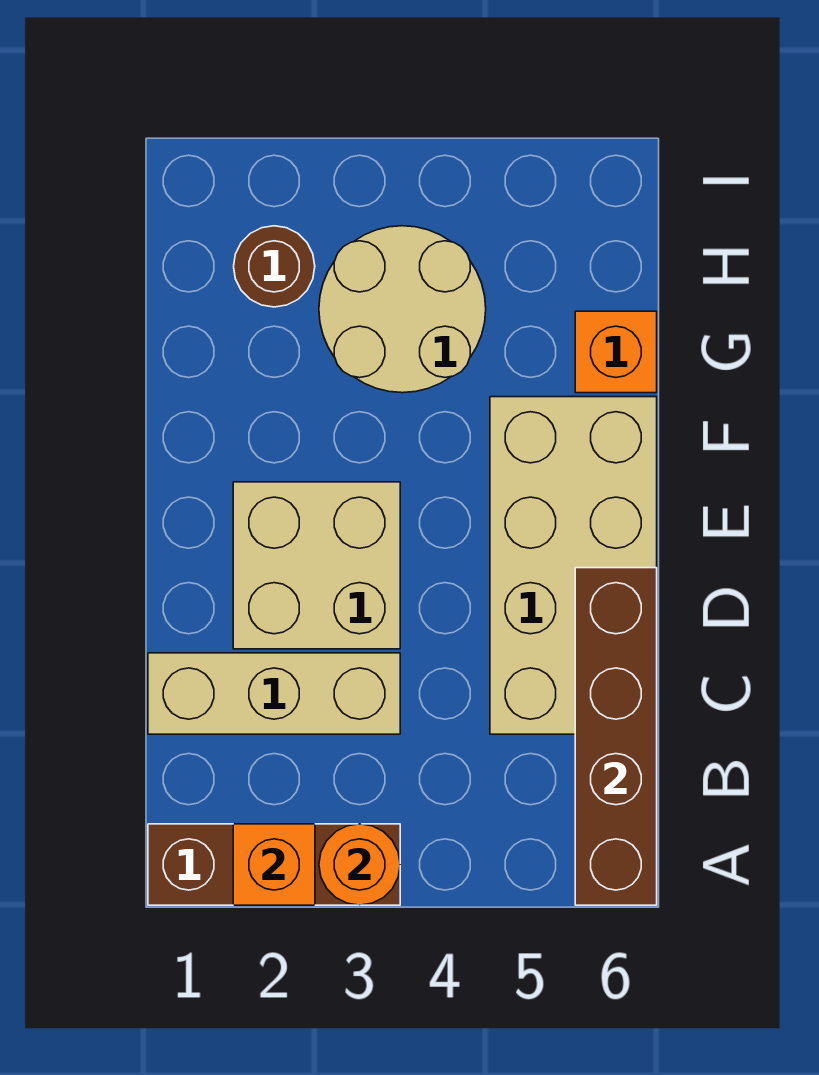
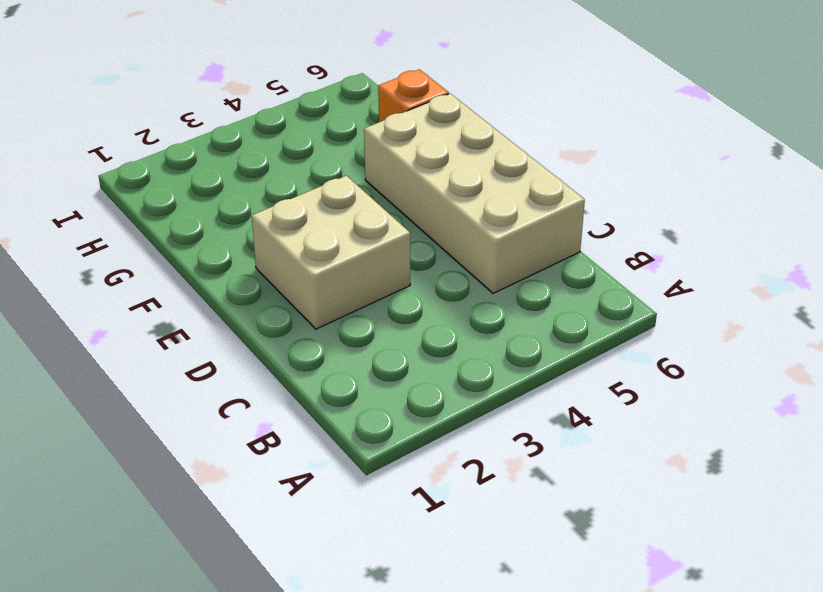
none -> brown brick A1:A3 level 1
none -> tan brick C1:C3 level 1

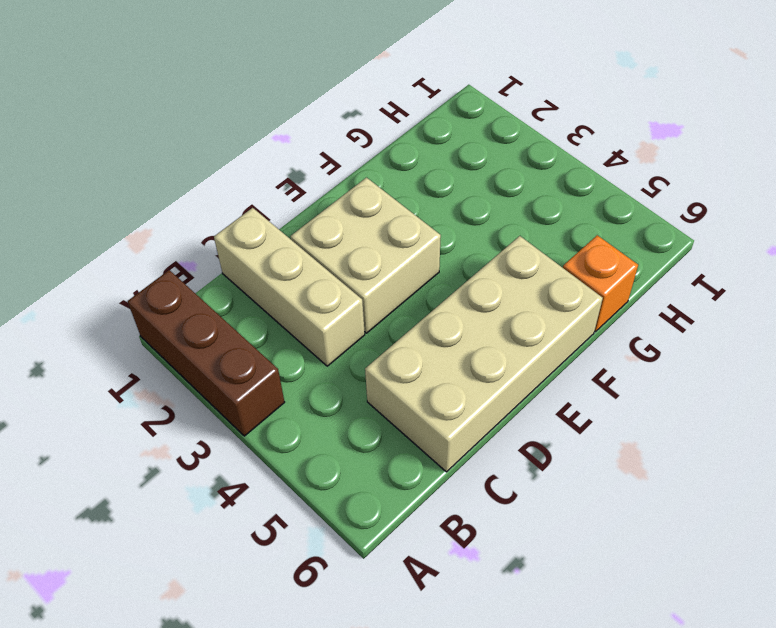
none -> tan round brick G3:H4 level 1
none -> brown round brick H2 level 1

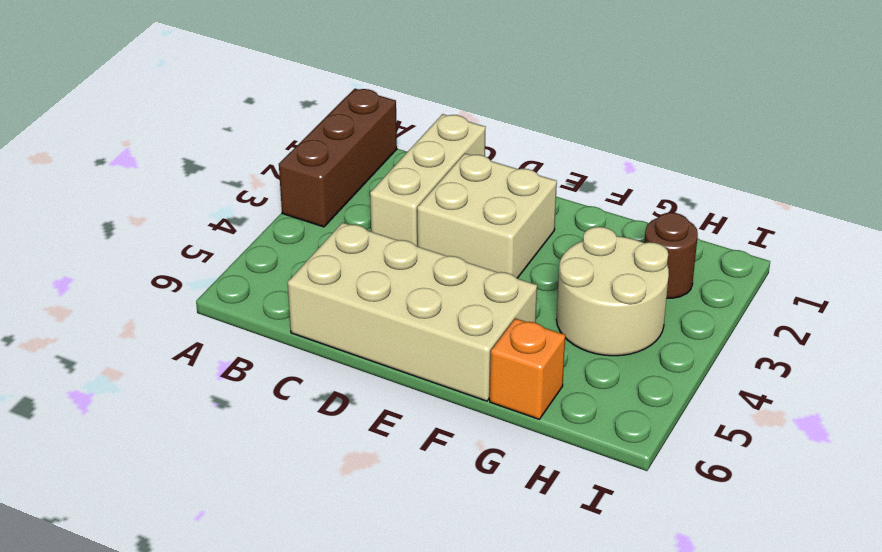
none -> orange brick A2 level 2
none -> orange round brick A3 level 2

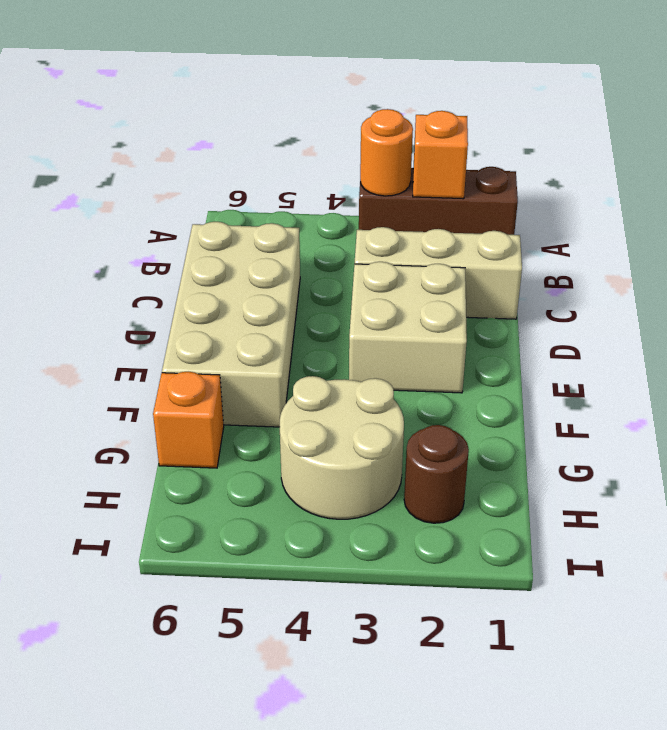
none -> brown brick A6:D6 level 2

